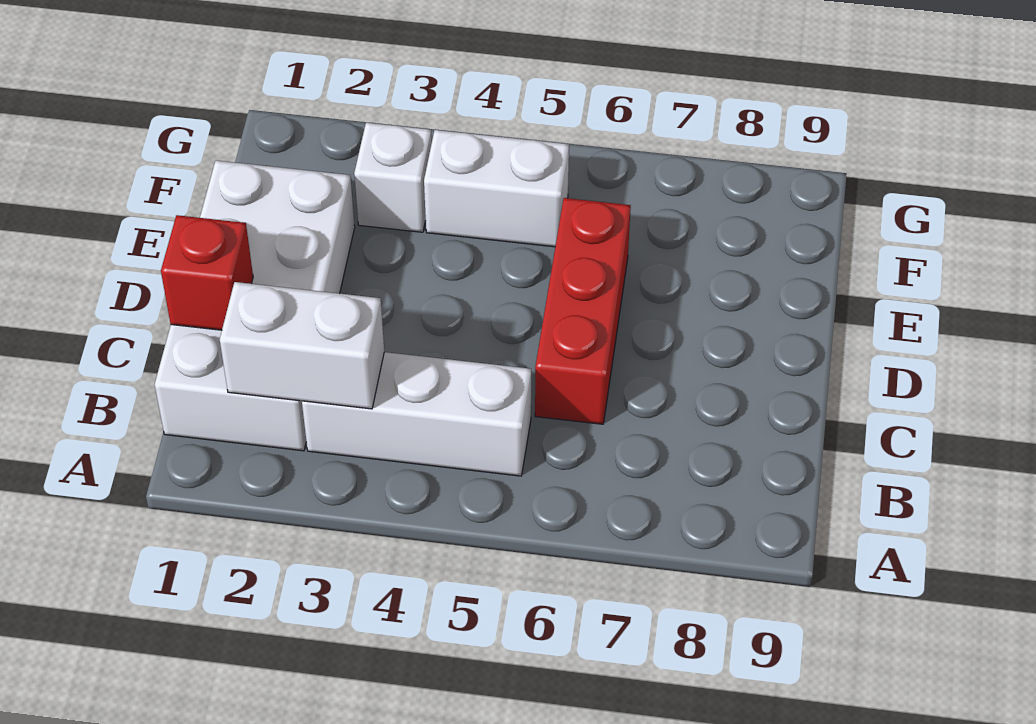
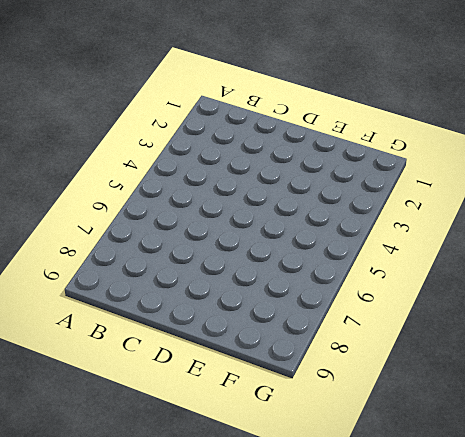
none -> white brick B1:E2 level 1
none -> white brick B3:B5 level 1

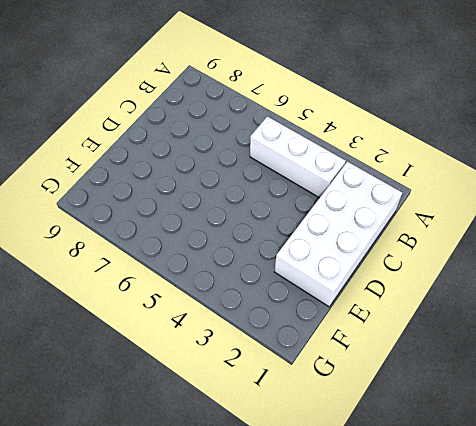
none -> red brick C6:E6 level 1
none -> white brick F3 level 1

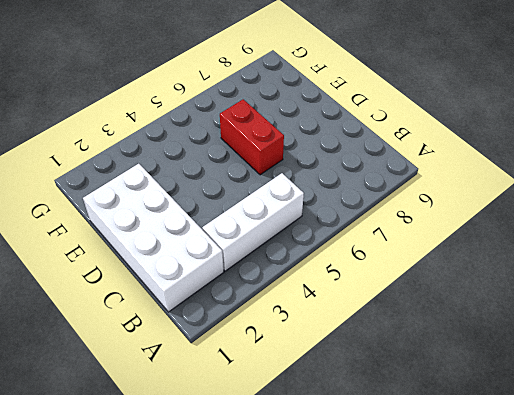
red brick D6:E6 level 1 -> red brick C6:E6 level 1
none -> white brick F3 level 1
none -> white brick F4:F5 level 1

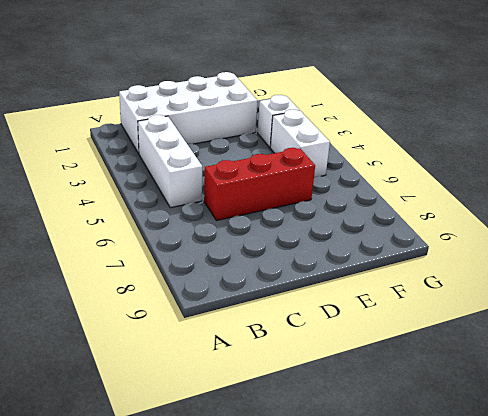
none -> white brick B2:B3 level 2
none -> red brick C1 level 2

